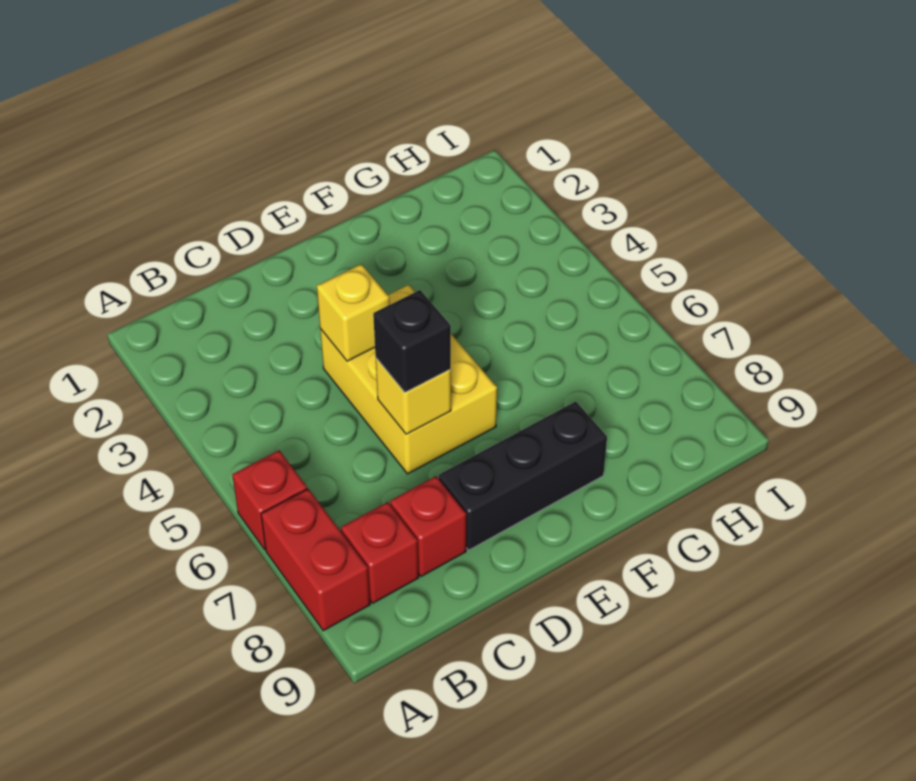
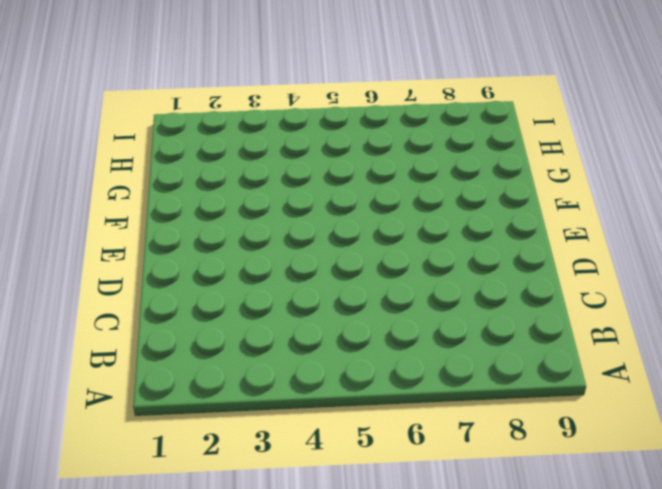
none -> red brick A6 level 1
none -> red brick A7:A8 level 1

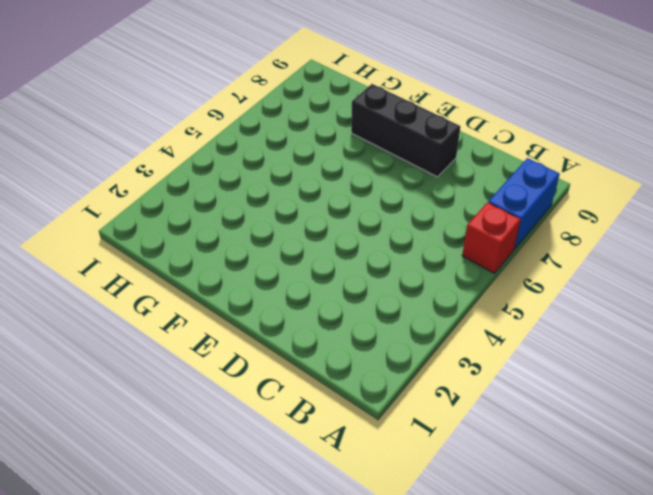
blue brick A7:A8 level 1 -> red brick A7:A8 level 1
none -> red brick B8 level 1
none -> red brick C8 level 1

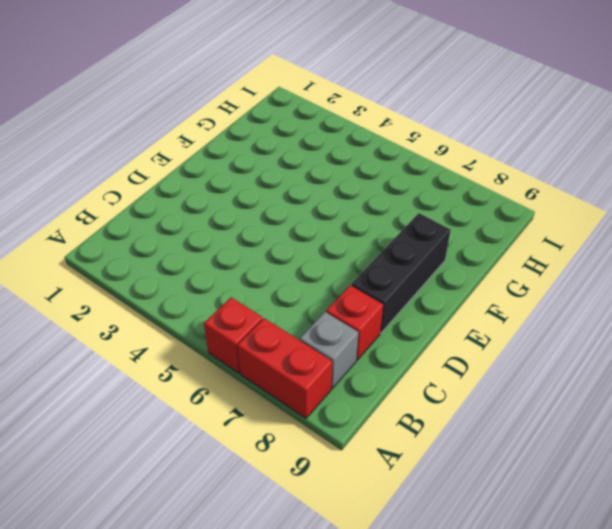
grey brick B8 level 1 -> red brick B8 level 1
none -> yellow brick D4:E6 level 1
none -> yellow brick D4 level 2

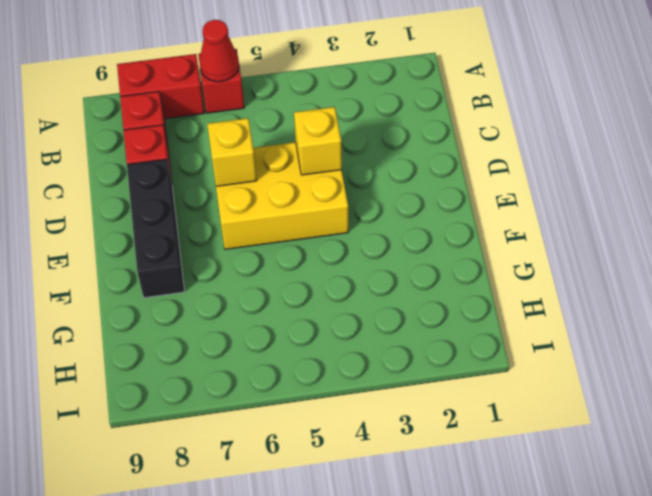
red cone A6 level 2 -> none
none -> black brick D6 level 3

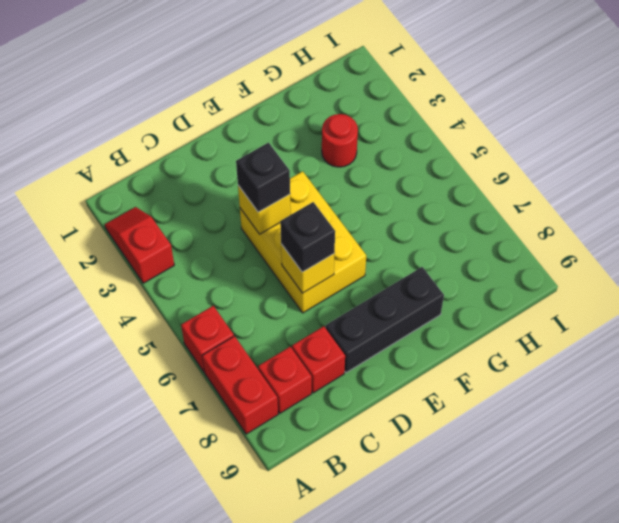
red slope A2:A3 level 1 top 3 -> none
black brick D4 level 3 -> none
red round brick G3 level 1 -> none

